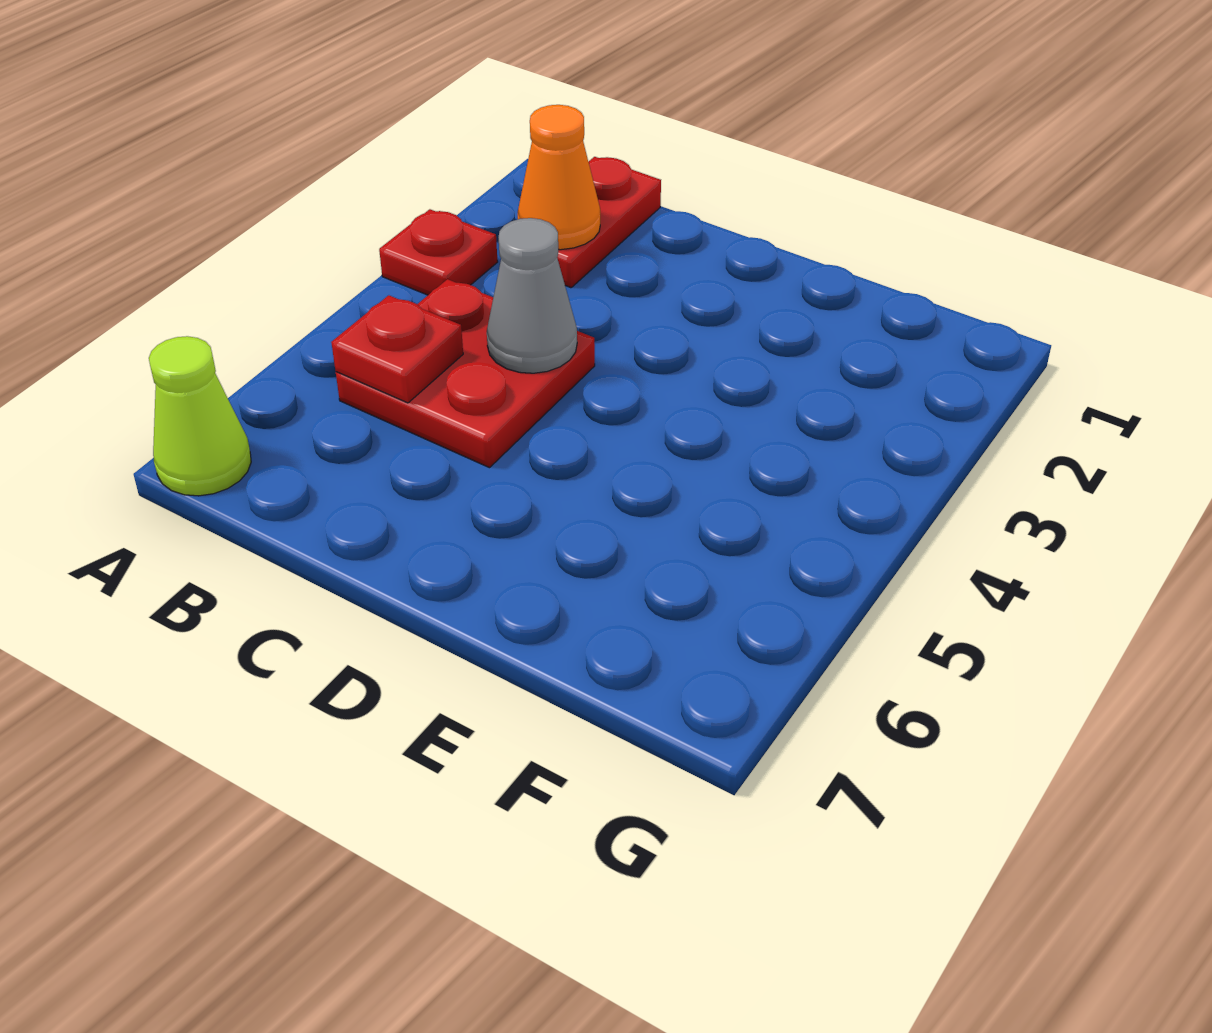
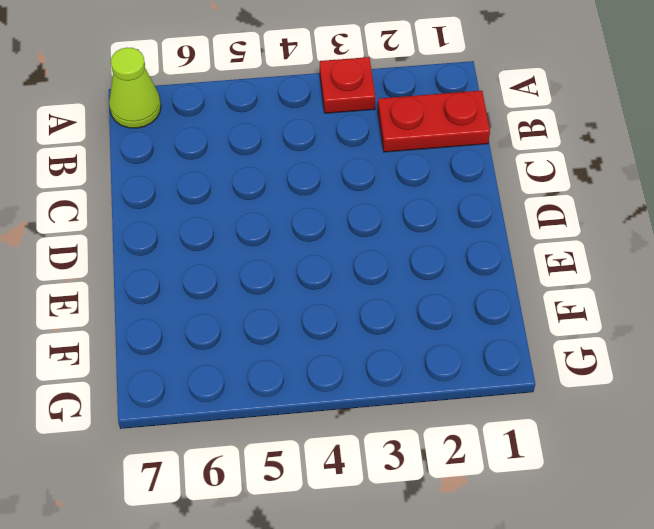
none -> red plate B4:C5 level 1
none -> orange cone B2 level 2

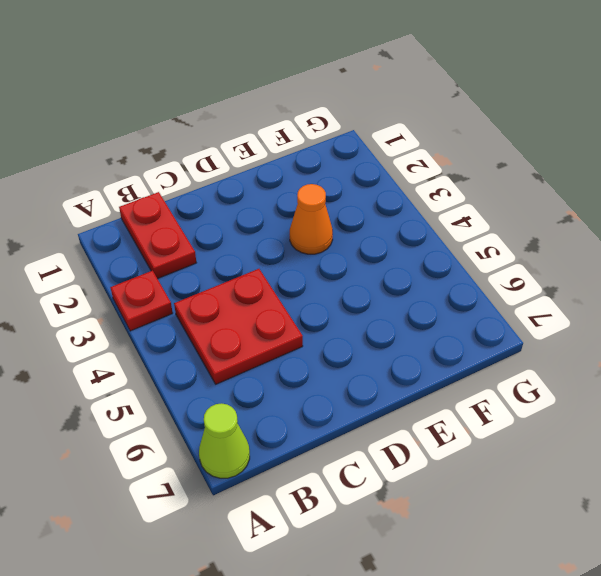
orange cone E3 level 1 -> orange cone B2 level 2
none -> red plate B5 level 2
none -> grey cone C4 level 2

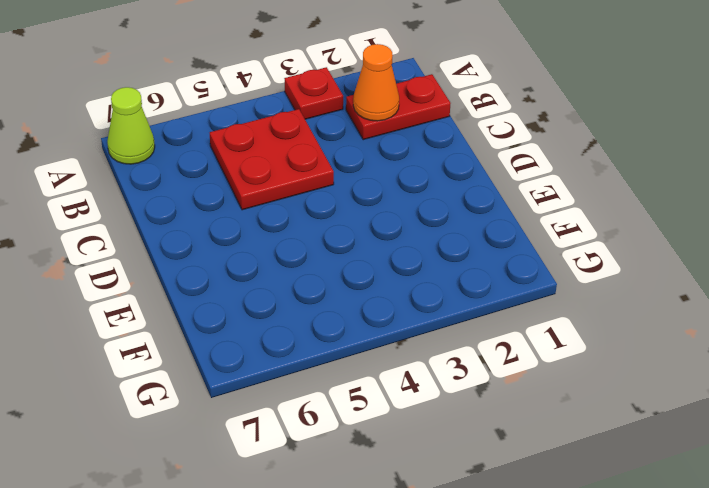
none -> red plate B5 level 2
none -> grey cone C4 level 2

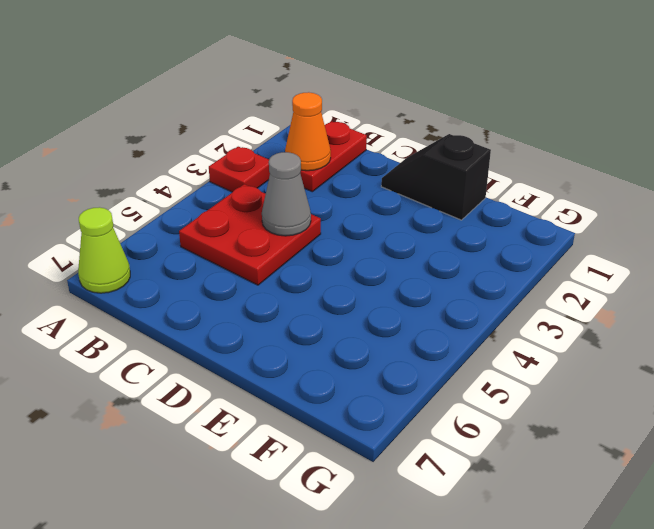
black slope D1:E1 level 1 top E -> none
none -> red plate B5 level 2

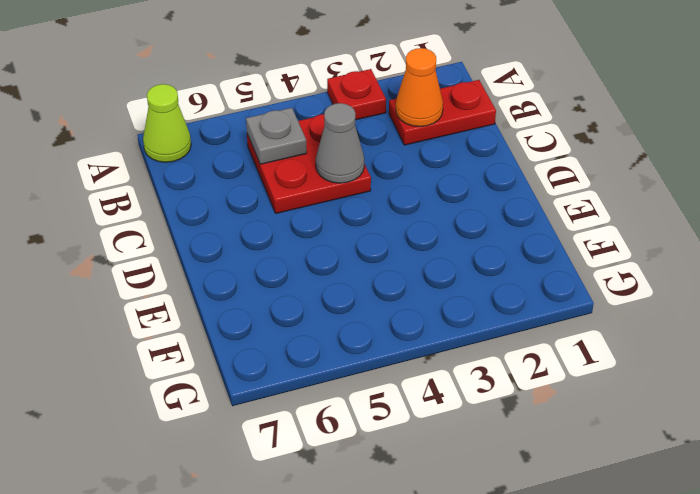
grey plate B5 level 2 -> red plate B5 level 2

